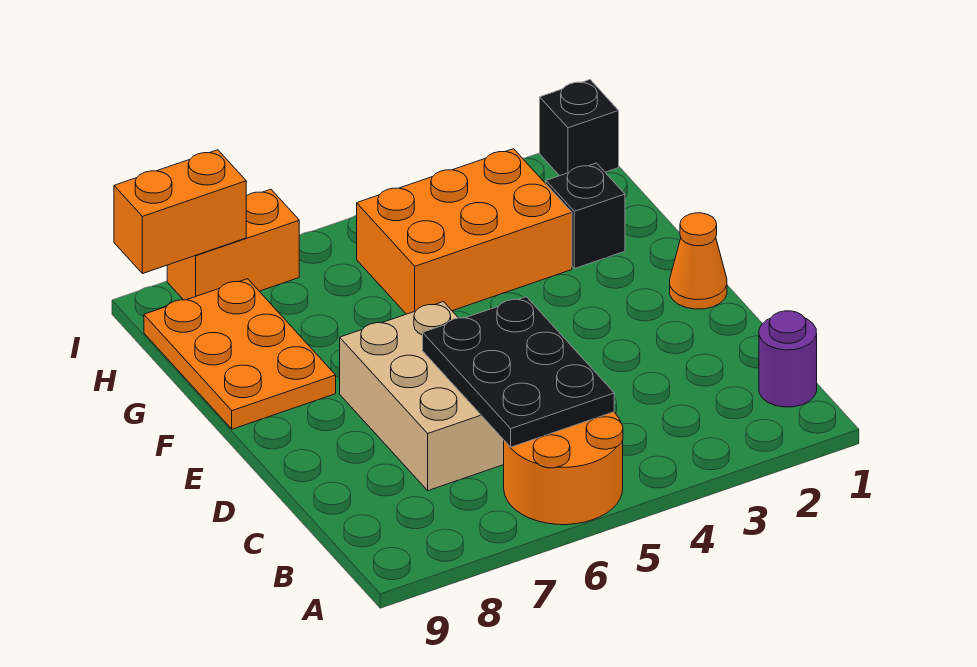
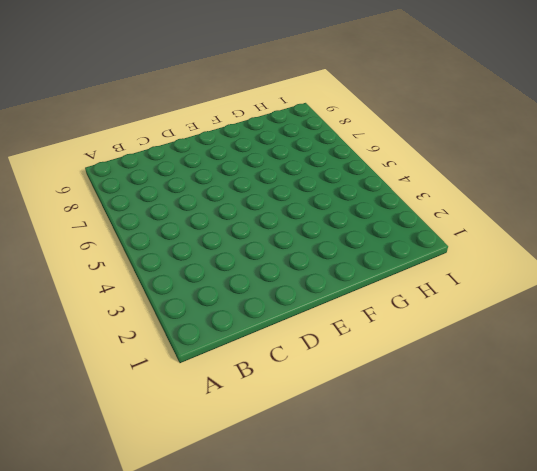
none -> orange round brick A5:B6 level 1
none -> purple round brick B1 level 1

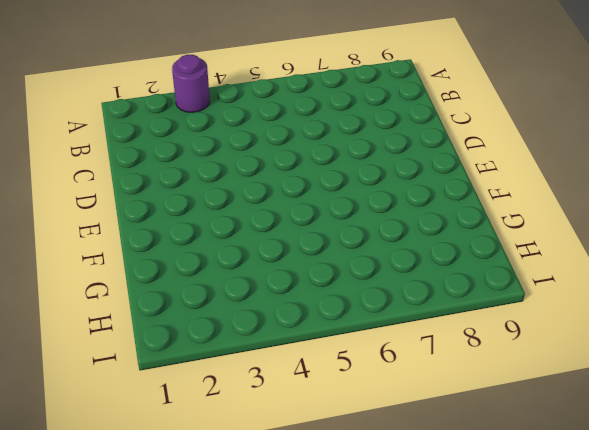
purple round brick A3 level 1 -> purple round brick B1 level 1
none -> orange round brick A5:B6 level 1
none -> tan brick C6:E7 level 1

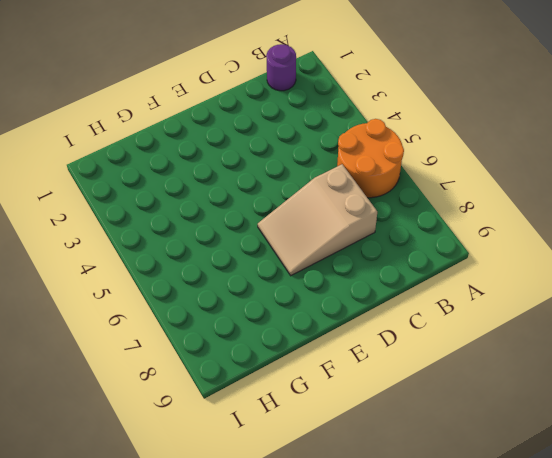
tan slope C6:E7 level 1 top C -> tan brick C6:E7 level 1
none -> orange cone E1 level 1
none -> orange plate F8:H9 level 1

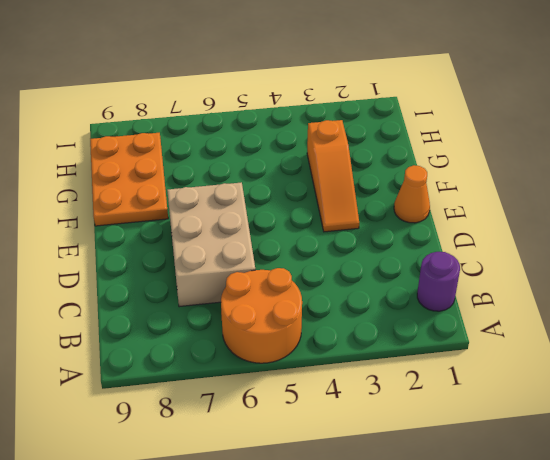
orange slope E3:G3 level 1 top G -> orange brick G3:H5 level 1
none -> black brick G2 level 1
none -> black brick I1 level 1

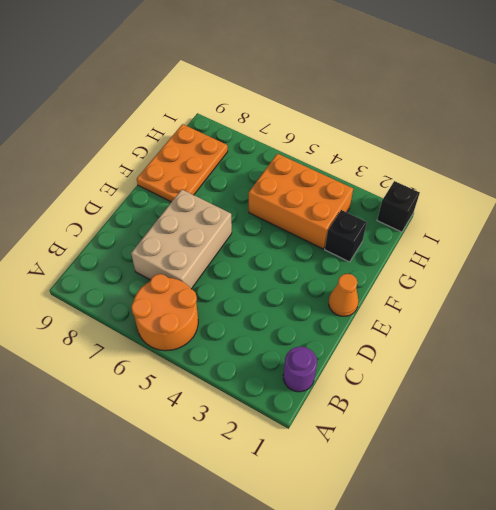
none -> orange brick I7:I8 level 1
none -> black plate B5:D6 level 2

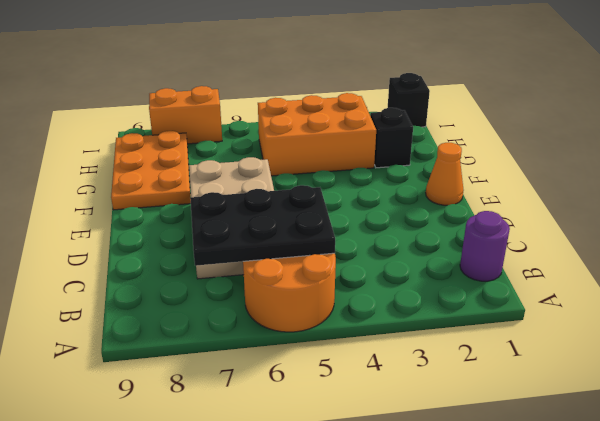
black plate B5:C7 level 2 -> black plate B5:D6 level 2
none -> orange brick I8:I9 level 2

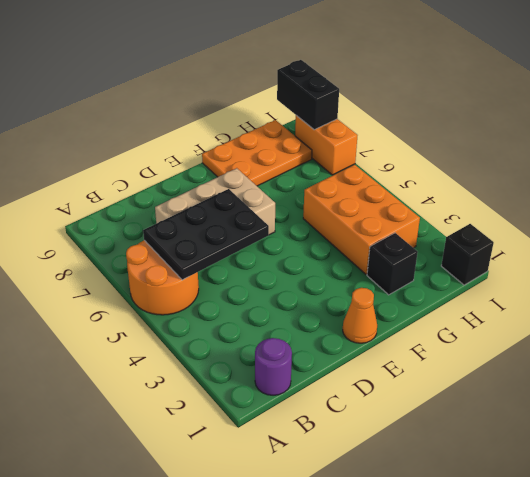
black brick I8:I9 level 2 -> orange brick I8:I9 level 2

